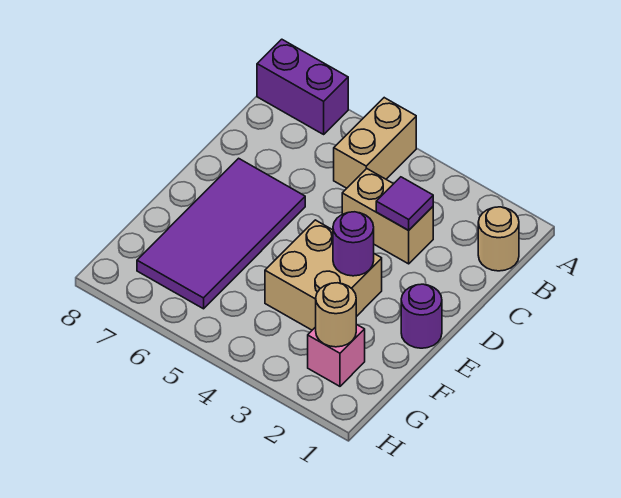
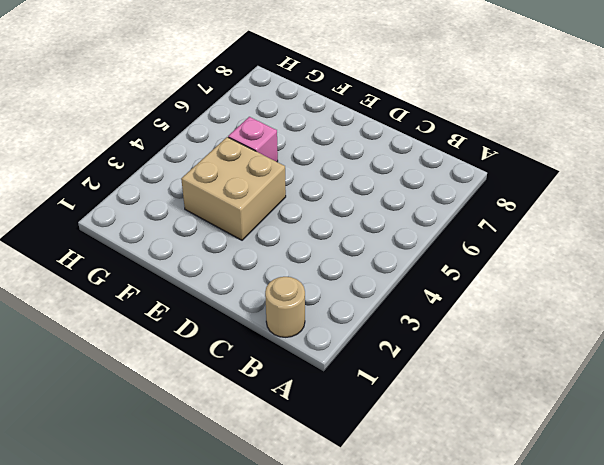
pink brick F5 level 1 -> pink brick G2 level 1
none -> tan brick A5:B5 level 1
none -> purple brick A7:A8 level 1

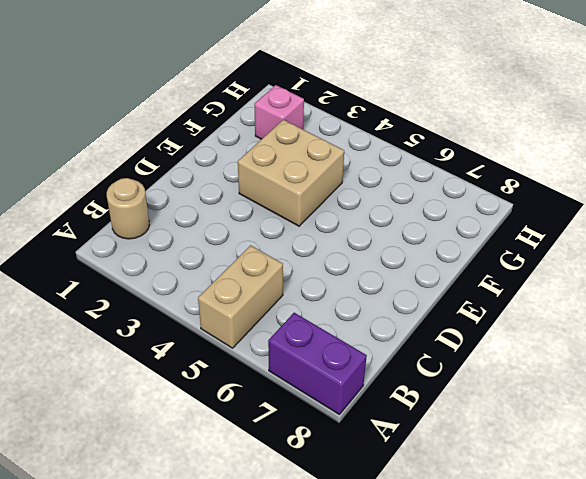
none -> tan brick C3:C4 level 1
none -> purple tile D6:G7 level 1

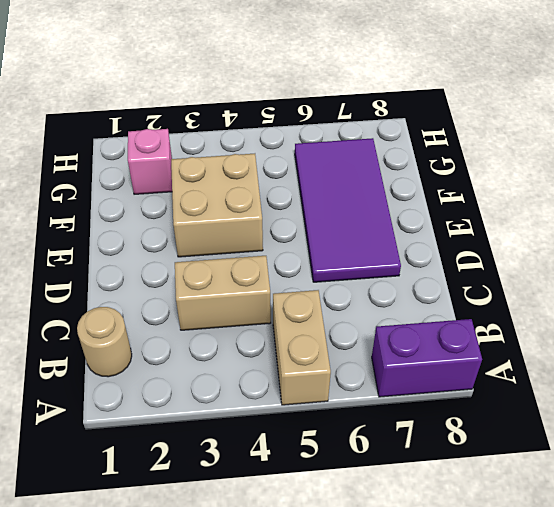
none -> purple round brick E1 level 1
none -> purple tile C3 level 2

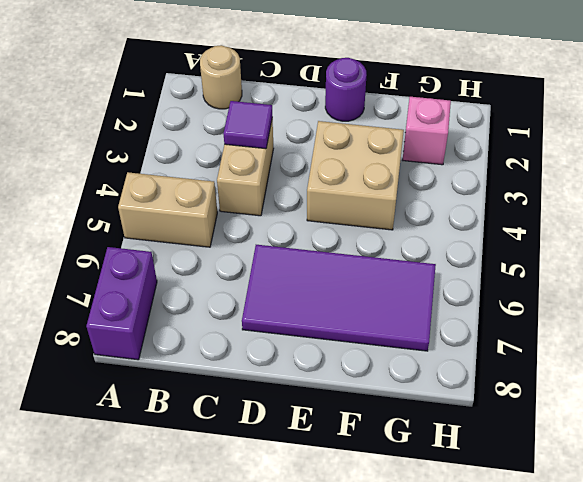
none -> purple round brick E3 level 2
none -> tan round brick G2 level 2

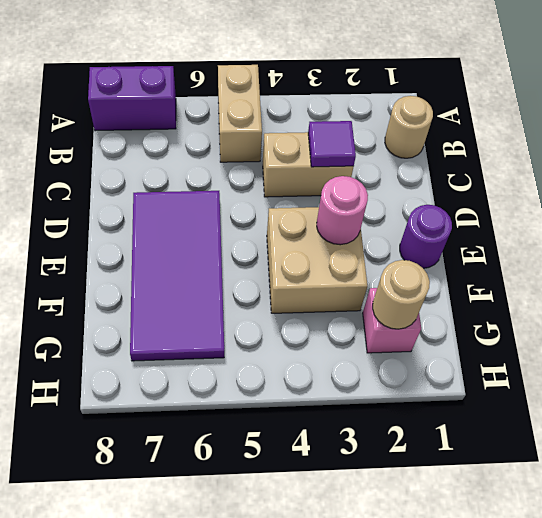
pink round brick E3 level 2 -> purple round brick E3 level 2

